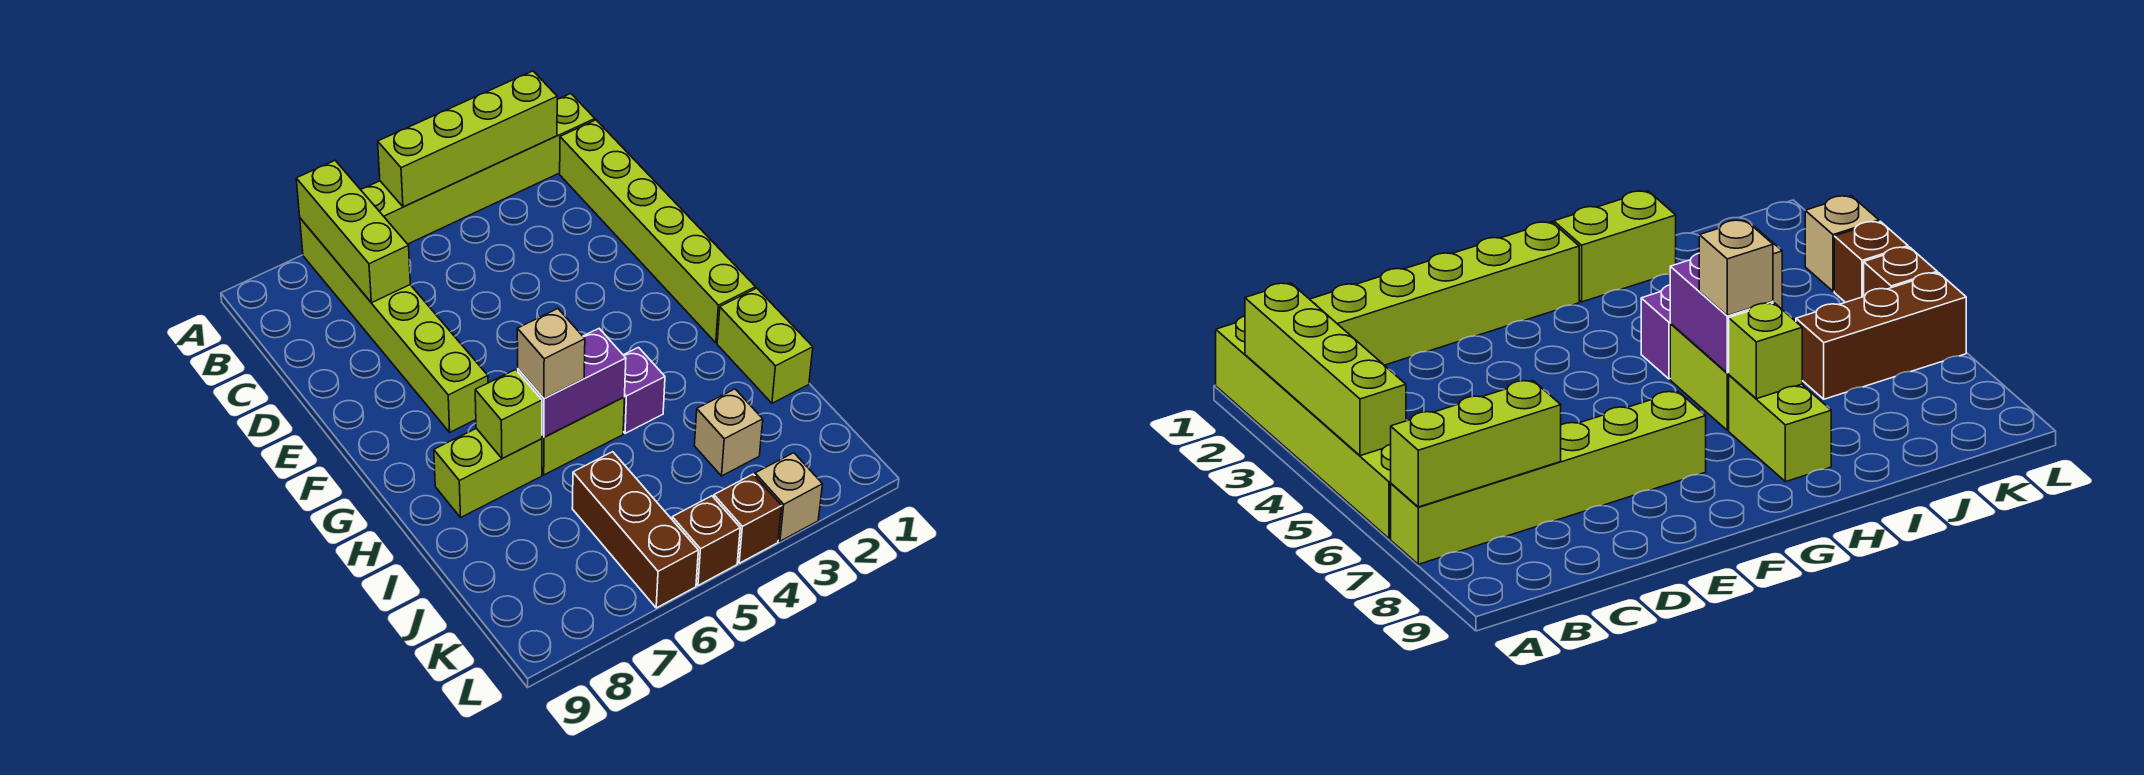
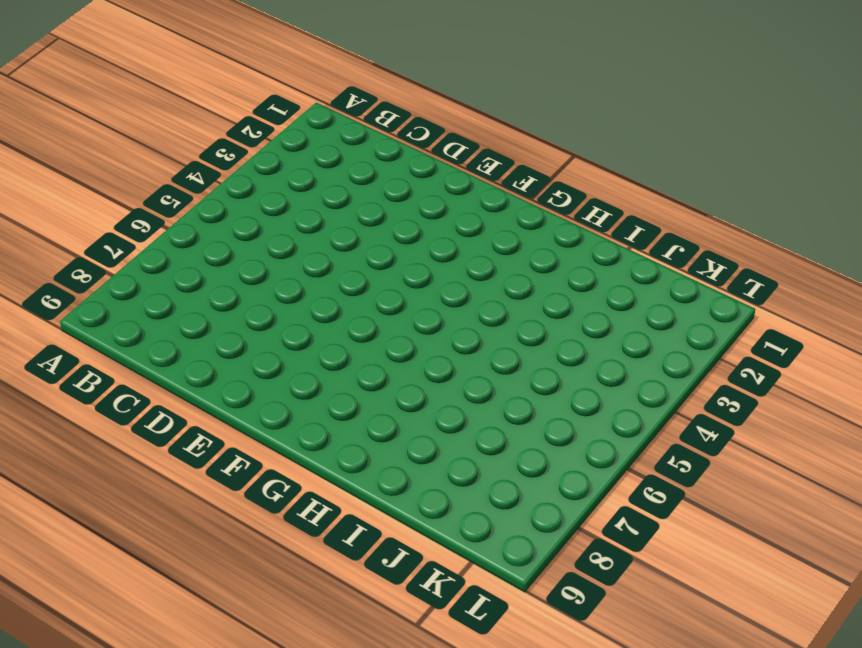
none -> lime brick A1:A6 level 1
none -> lime brick A7:F7 level 1
none -> lime brick B1:G1 level 1

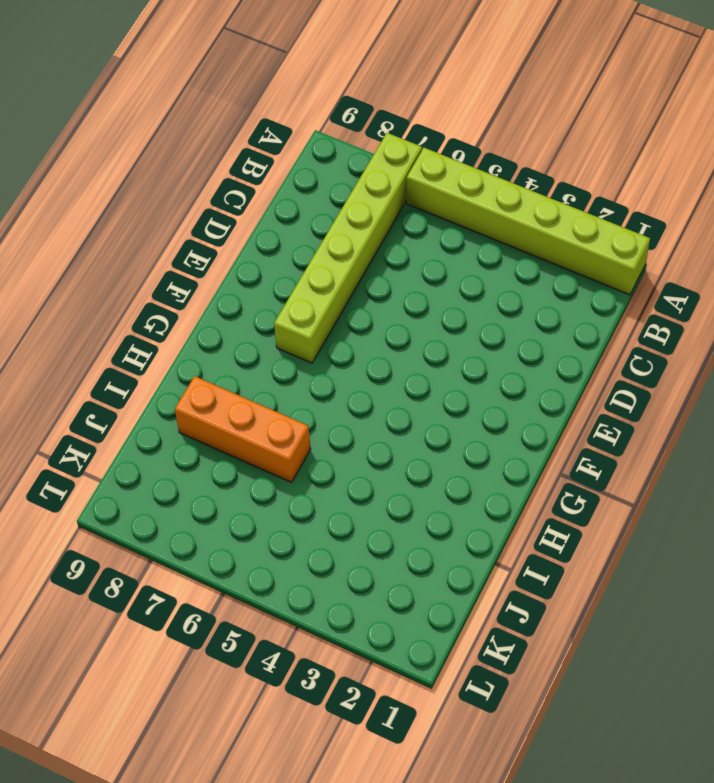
orange brick I6:I8 level 1 -> none
none -> lime brick B1:G1 level 1
none -> lime brick H1:I1 level 1
none -> purple brick H4 level 1

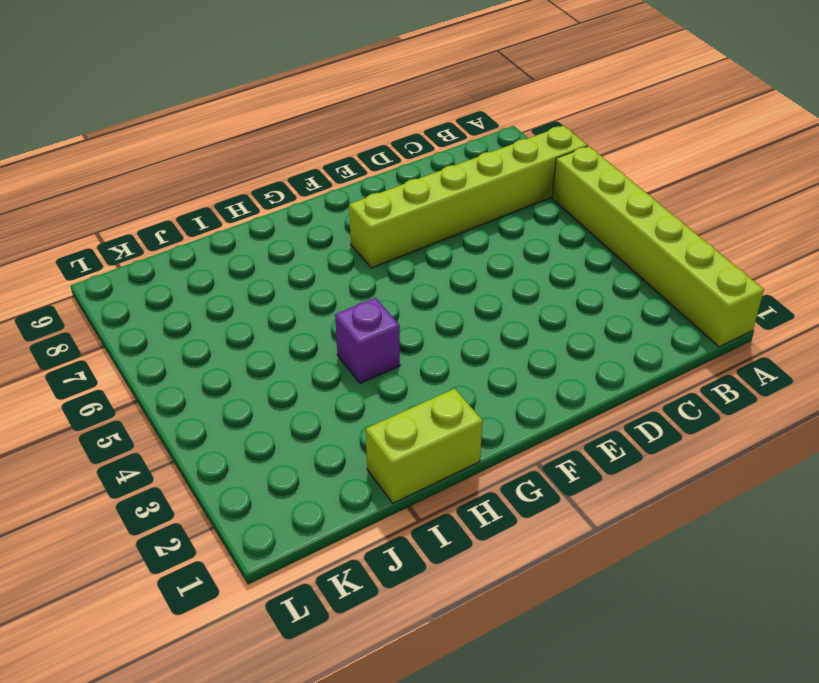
none -> lime brick B1:G1 level 1
none -> lime brick H5:H6 level 1
none -> lime brick H7:H8 level 1

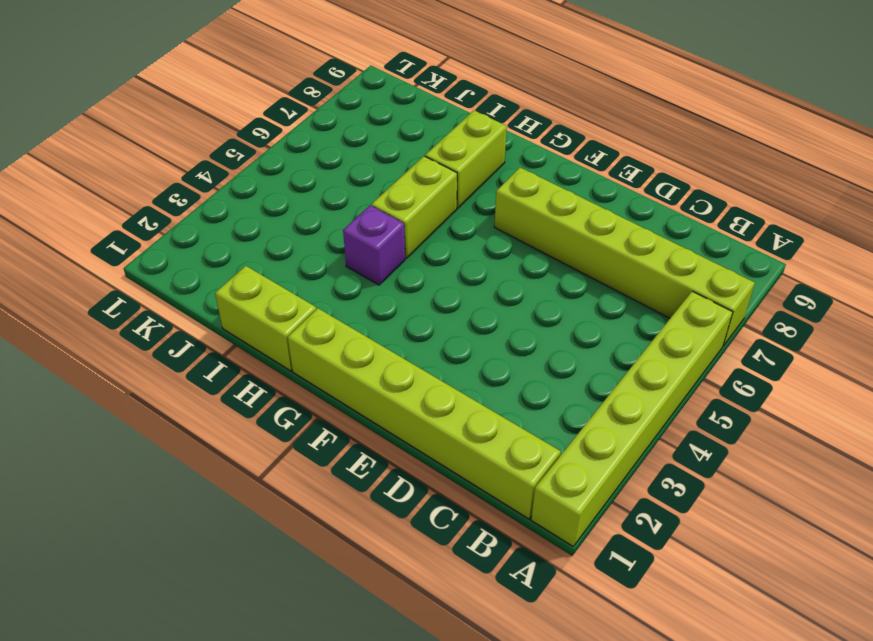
none -> tan brick J3 level 1
none -> brown brick J6:L6 level 1
none -> tan brick L3 level 1

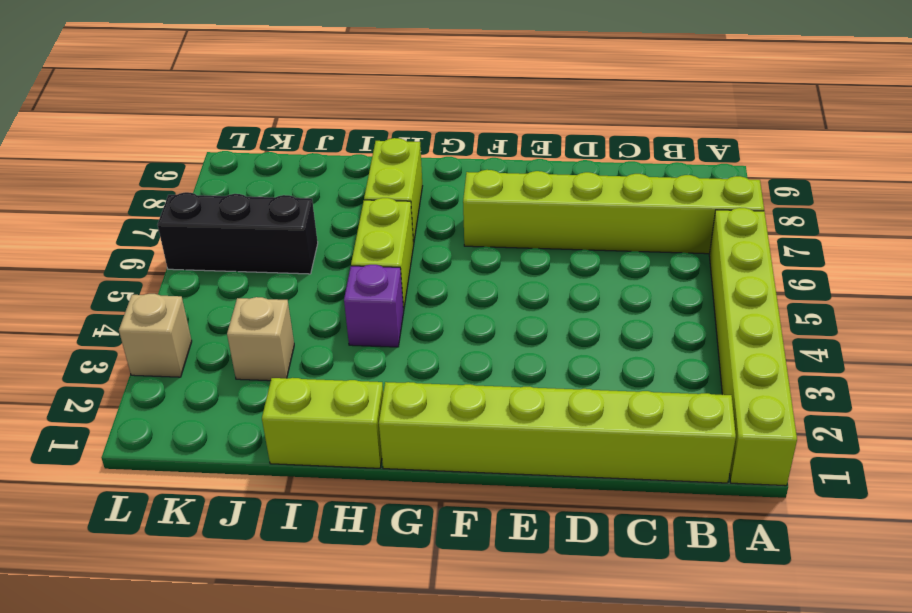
black brick J6:L6 level 1 -> brown brick J6:L6 level 1
none -> brown brick L4 level 1
none -> brown brick L5 level 1
none -> lime brick A2:A5 level 2

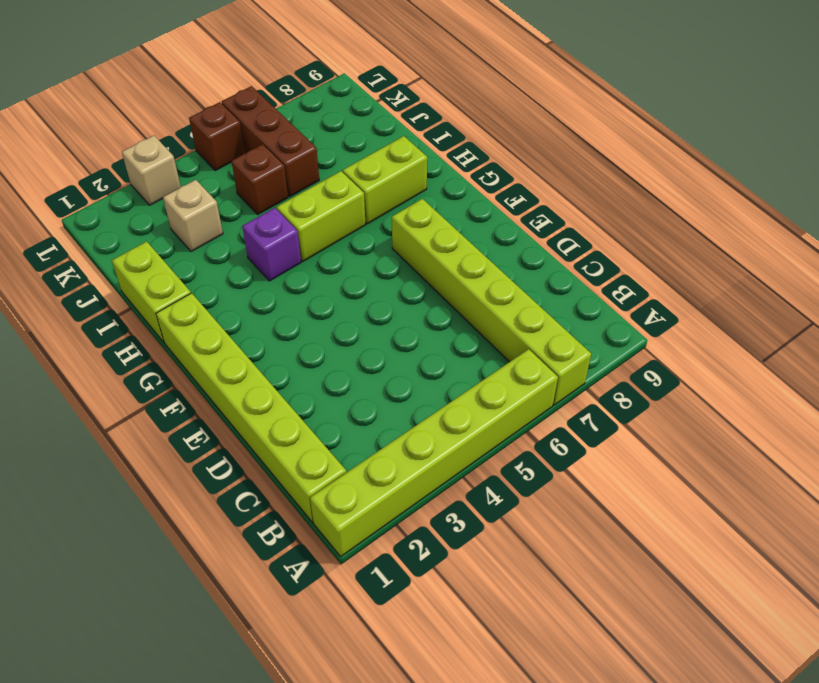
brown brick J5 level 1 -> brown brick L4 level 1
none -> lime brick A2:A5 level 2
none -> lime brick A7:C7 level 2
none -> purple brick H5:H6 level 2

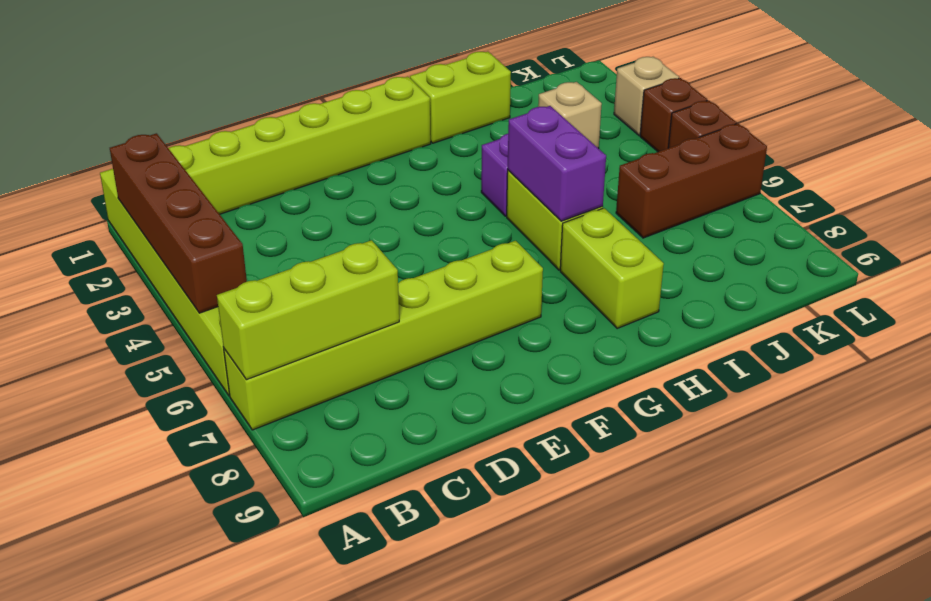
brown brick A2:A5 level 2 -> lime brick A2:A5 level 2
none -> lime brick H7 level 2
none -> tan brick H6 level 3

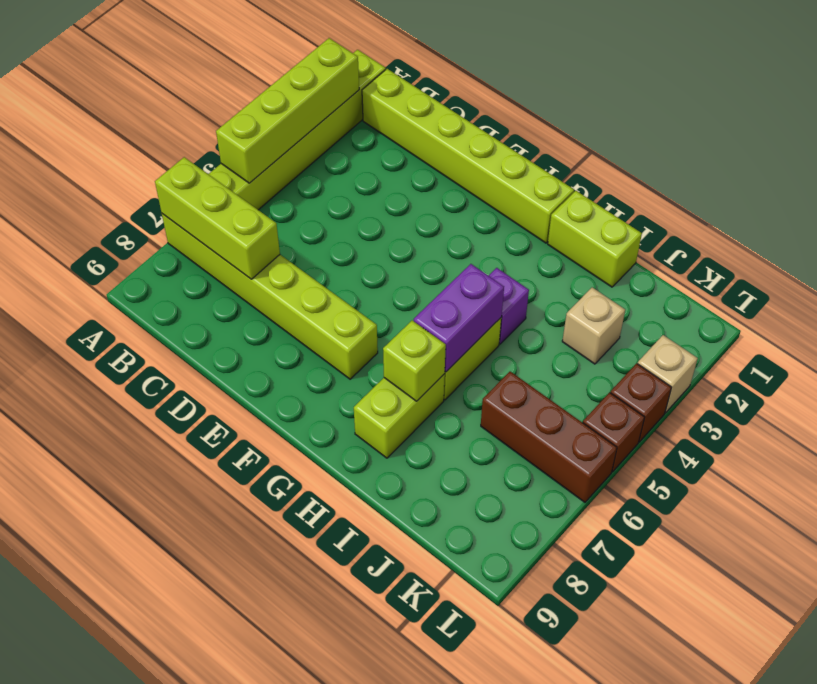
none -> tan brick H6 level 3

